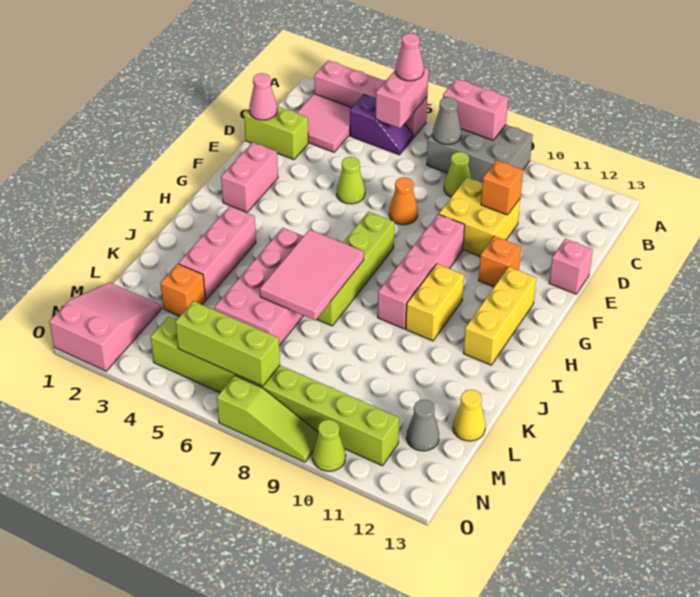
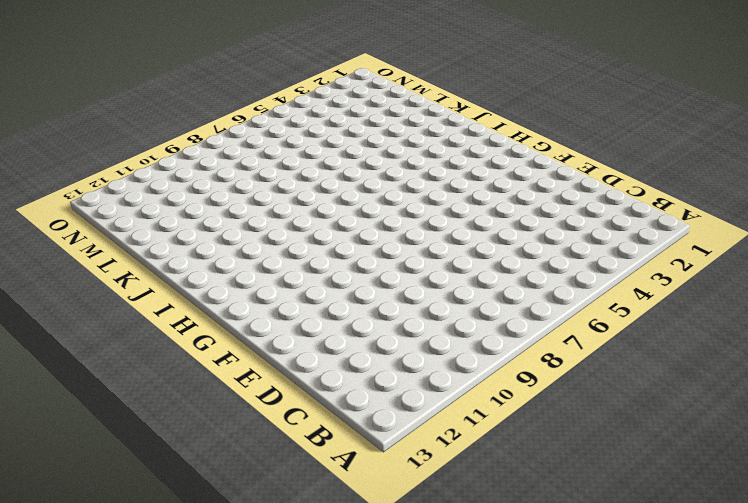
none -> pink brick A2:A5 level 1
none -> grey brick A7:B9 level 1
none -> pink tile B2:C3 level 1
none -> purple slope B4:B5 level 1 top 4

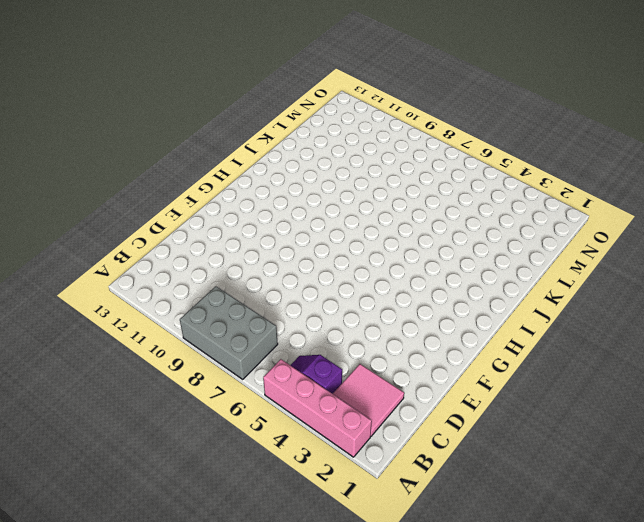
none -> lime cone C8 level 1
none -> lime brick D1:D2 level 1
none -> yellow brick D9:E10 level 1
none -> lime cone E5 level 1

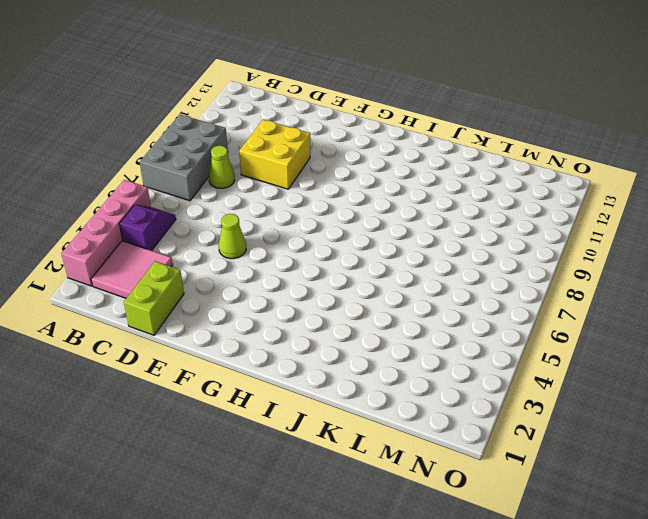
none -> orange cone E7 level 1
none -> pink brick E13 level 1
none -> pink brick F2:G2 level 1
none -> pink brick F9:I9 level 1

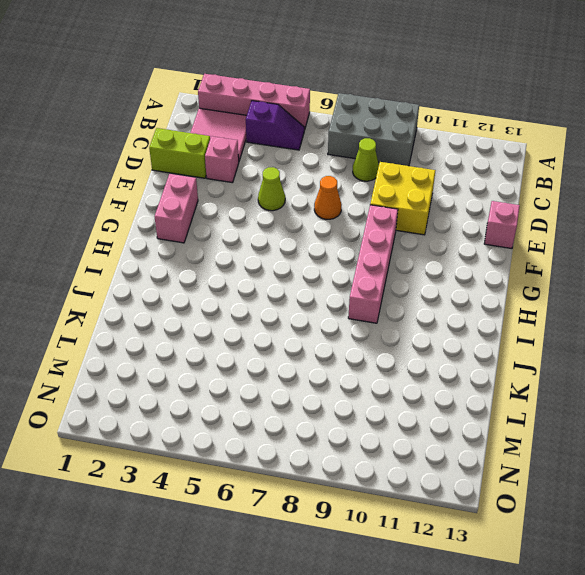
pink brick D3 level 1 -> none
none -> orange brick F11 level 1
none -> lime brick G7:J7 level 1
none -> yellow brick G12:I12 level 1
none -> yellow brick H10:I10 level 1

